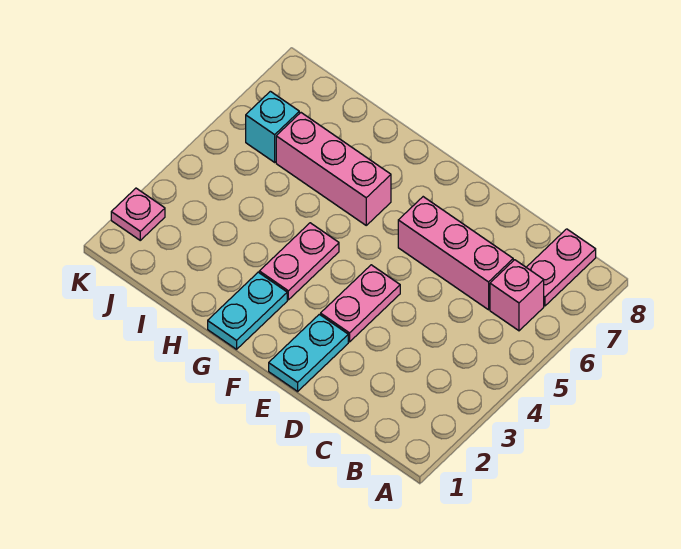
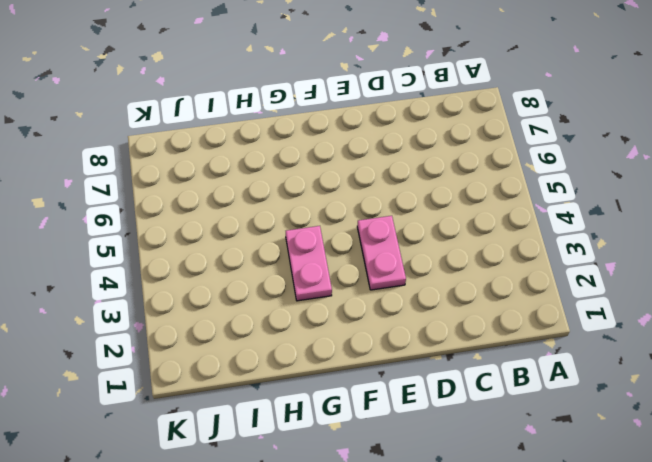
none -> pink brick B6 level 1
none -> pink plate B7:B8 level 1

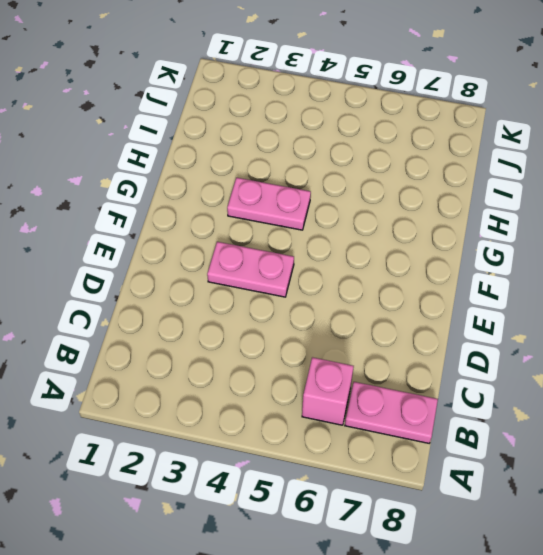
none -> pink brick C6:E6 level 1
none -> cyan plate E1:E2 level 1

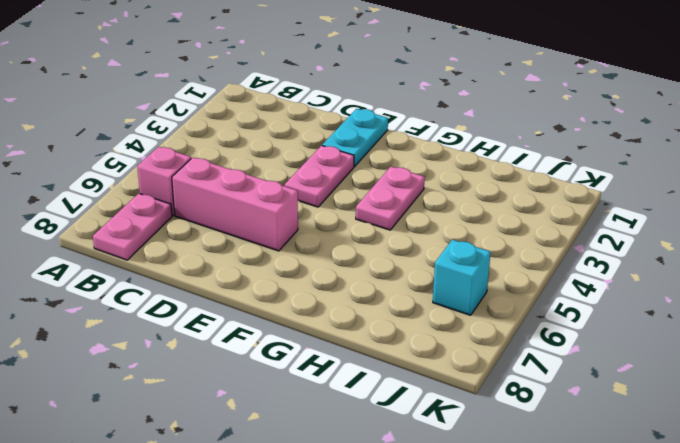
none -> cyan plate G1:G2 level 1
none -> pink brick G6:I6 level 1

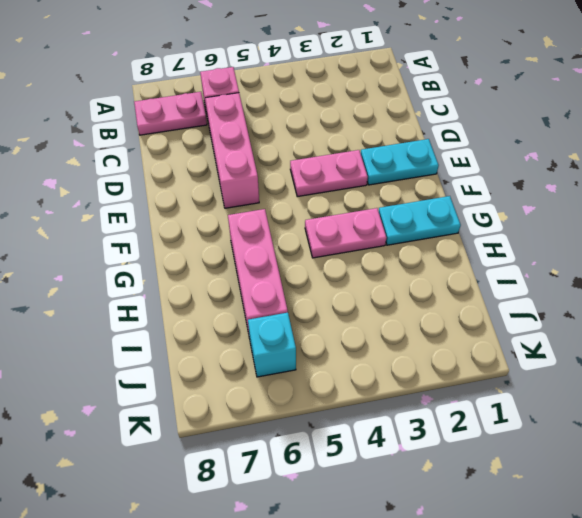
none -> pink plate K2 level 1

